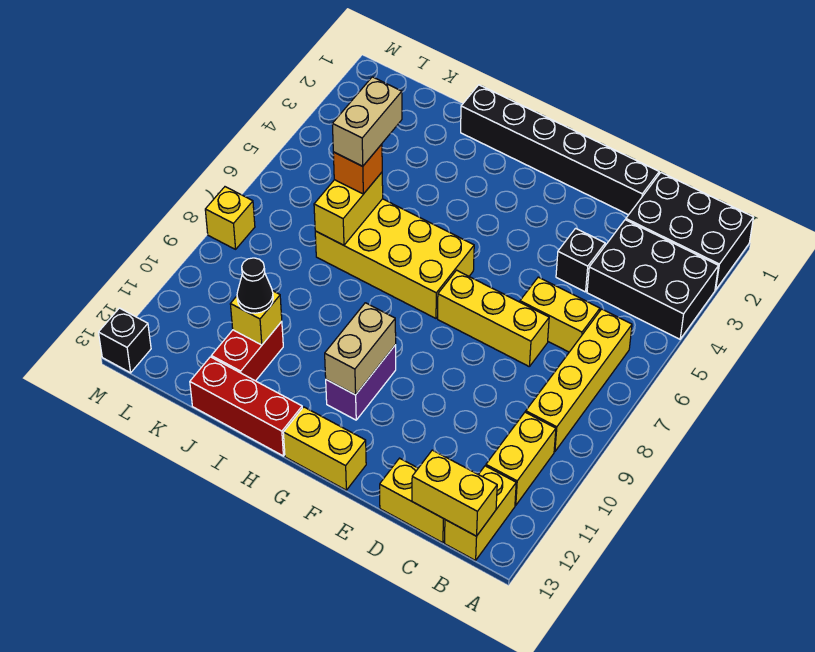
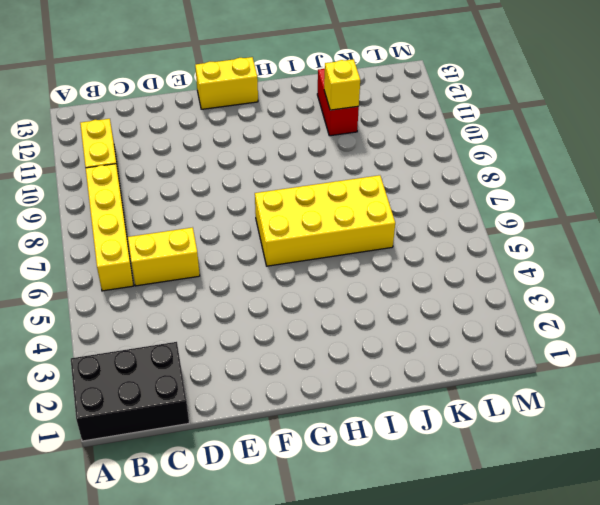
none -> black brick A3:C4 level 1
none -> yellow brick B12:B13 level 1
none -> yellow brick C13:D13 level 1

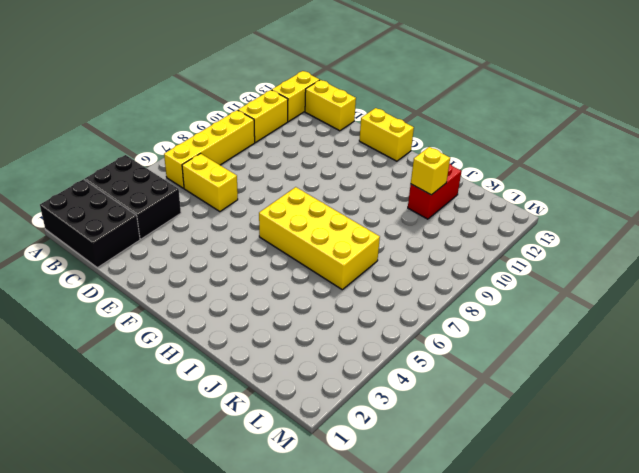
none -> black brick D1:I1 level 1
none -> black brick D4 level 1
none -> yellow brick D7:F7 level 1

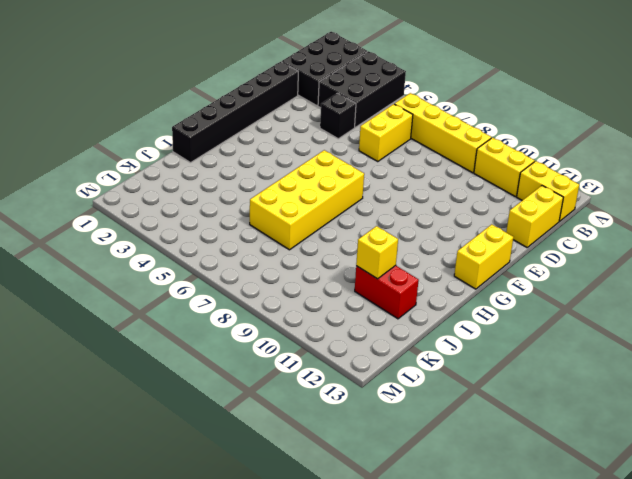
none -> yellow brick D7:F7 level 1
none -> purple brick G10:G11 level 1
none -> red brick H13:J13 level 1

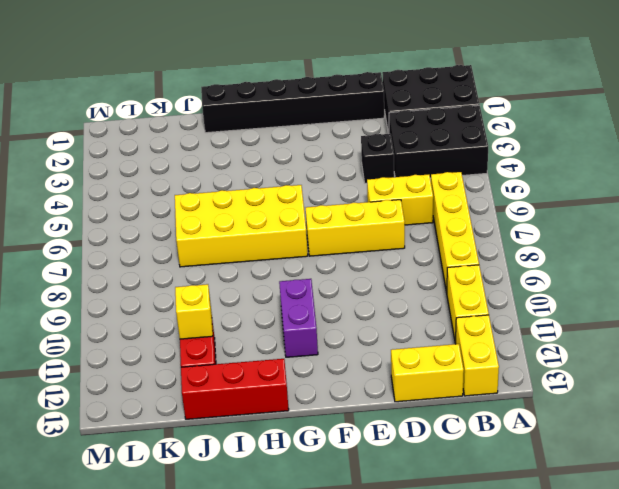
none -> yellow brick F13:G13 level 1
none -> yellow brick M8 level 1
none -> black brick M13 level 1

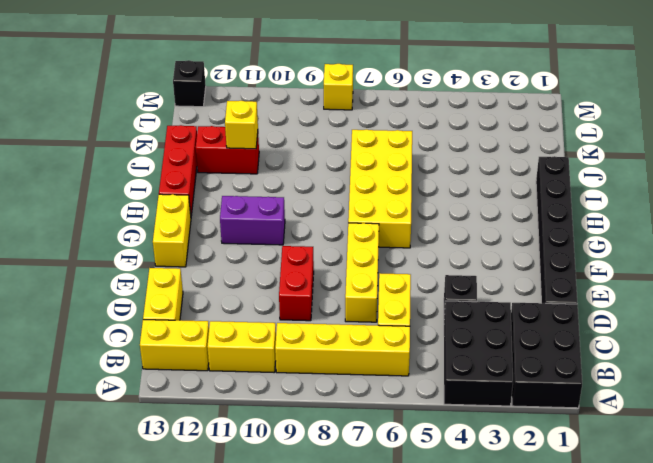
red brick D9:E9 level 1 -> none
none -> yellow brick B13:C13 level 2
none -> tan brick G10:G11 level 2
none -> yellow brick J6:J7 level 2

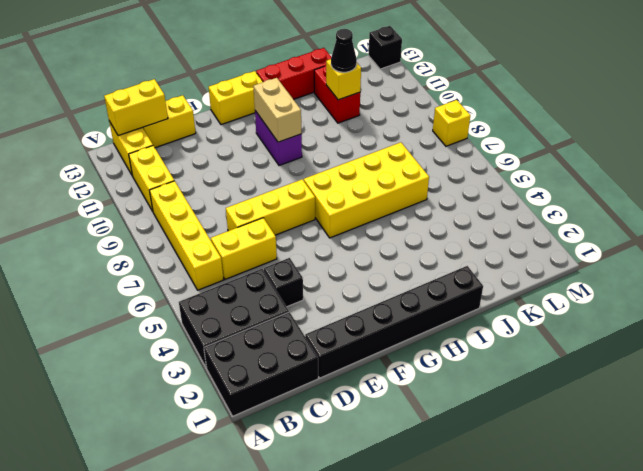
none -> yellow brick J6:J7 level 2
none -> orange brick J6 level 3
none -> tan brick J5:J6 level 4

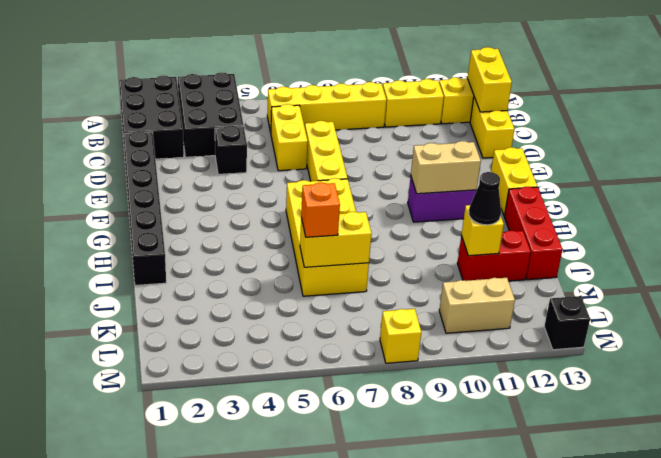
tan brick L10:L11 level 1 -> tan brick J5:J6 level 4

